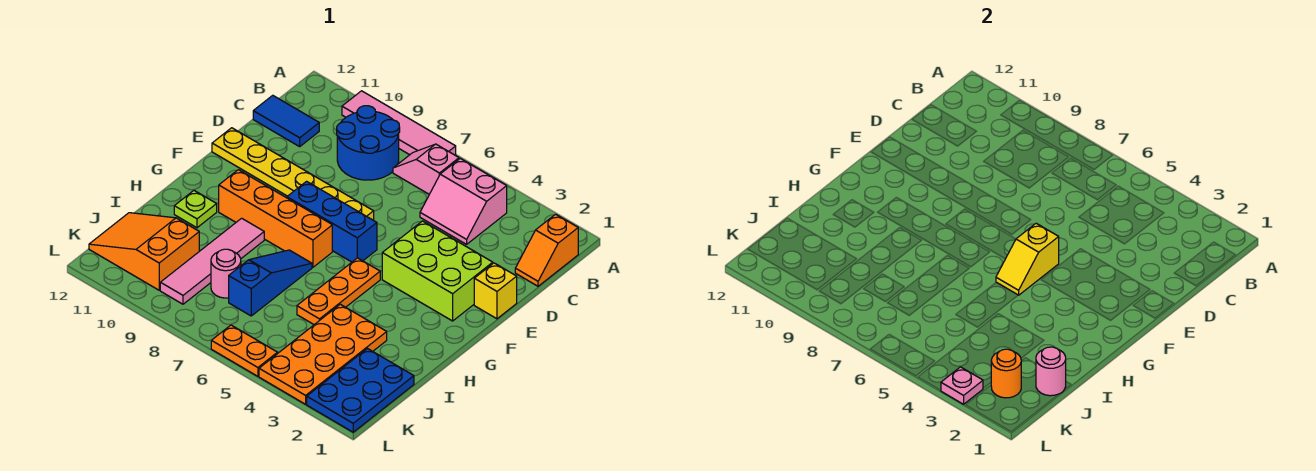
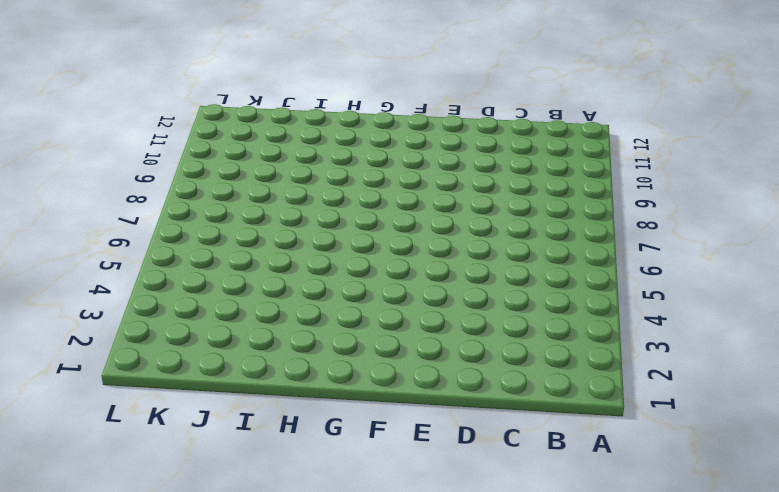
none -> pink tile A7:A10 level 1
none -> orange slope B1:C1 level 1 top B
none -> pink slope B4:C5 level 1 top B

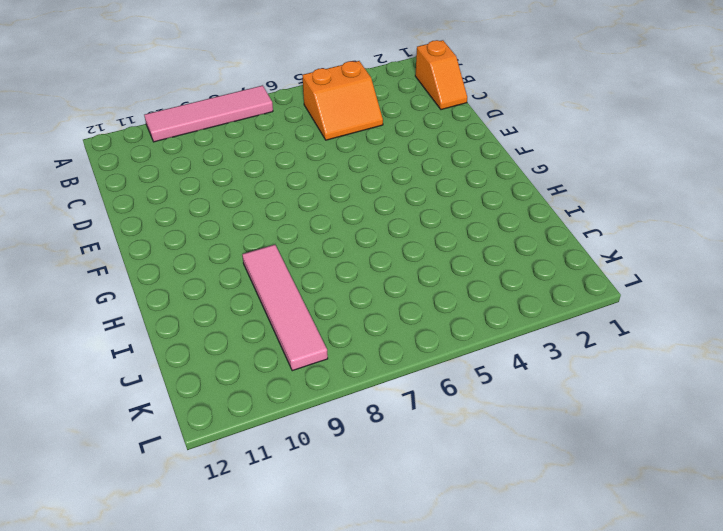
orange slope B4:C5 level 1 top B -> pink slope B4:C5 level 1 top B
none -> pink slope B6:B7 level 1 top 6
none -> blue round brick B8:C9 level 1
none -> blue tile C11:C12 level 1

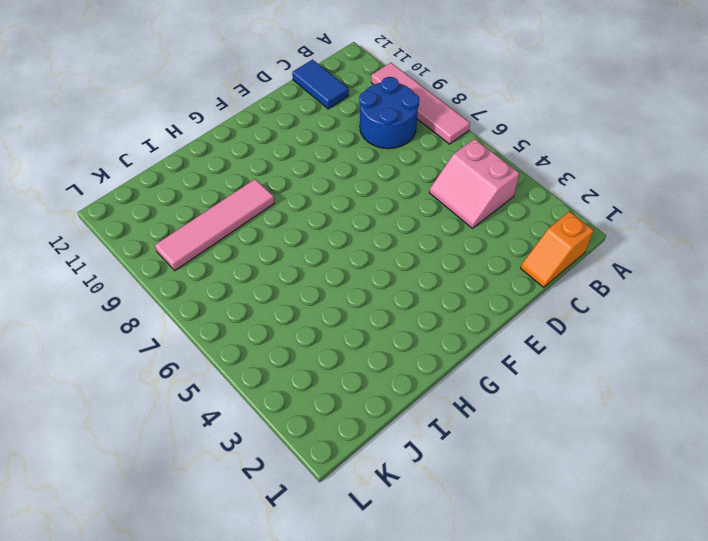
none -> pink slope B6:B7 level 1 top 6
none -> yellow brick E1 level 1
none -> lime brick E2:F4 level 1

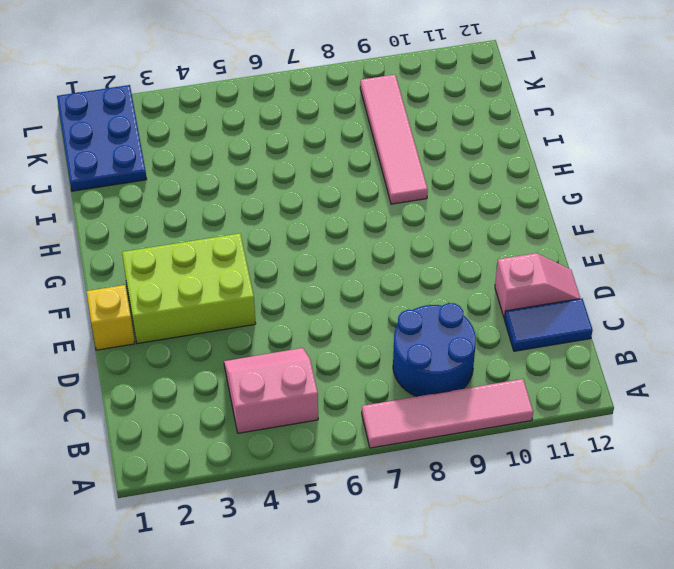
pink slope D11:D12 level 1 top 11 -> pink slope B6:B7 level 1 top 6
none -> orange slope B1:C1 level 1 top B
none -> yellow plate E7:E12 level 1
none -> blue brick F6:F8 level 1

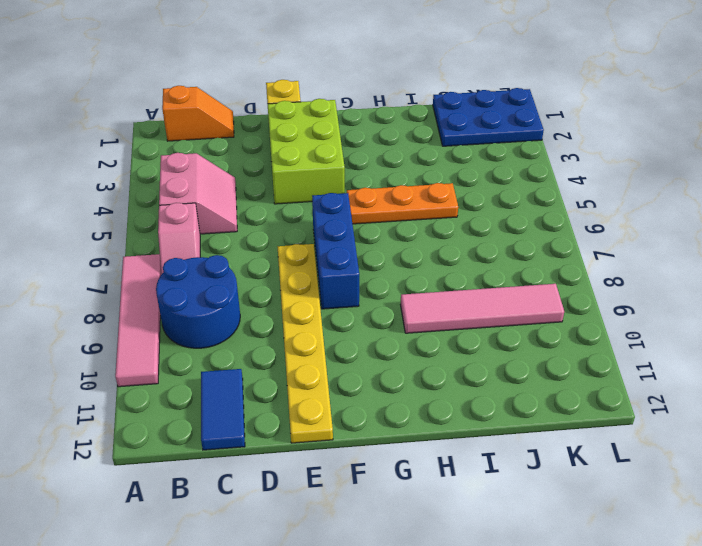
none -> orange brick G7:G10 level 1
none -> blue slope H7:J7 level 1 top J
none -> lime plate H11 level 1

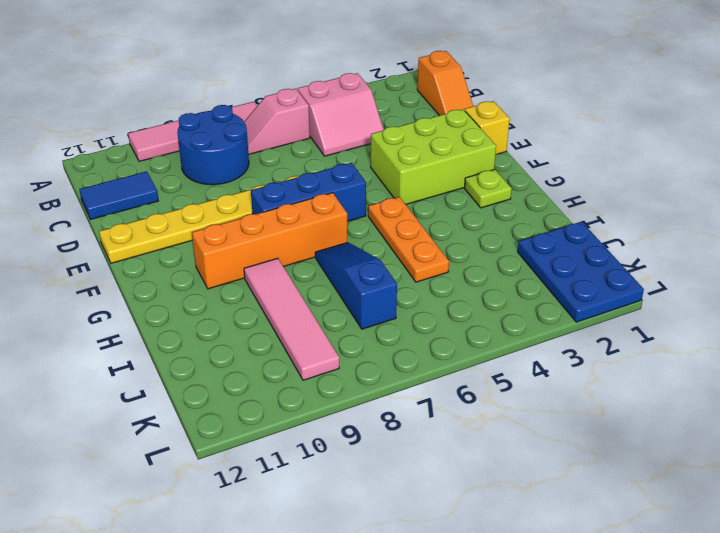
lime plate G2 level 1 -> lime plate H11 level 1
none -> orange plate I3:L4 level 1
none -> pink round brick J8 level 1
none -> orange slope J10:K12 level 1 top 10

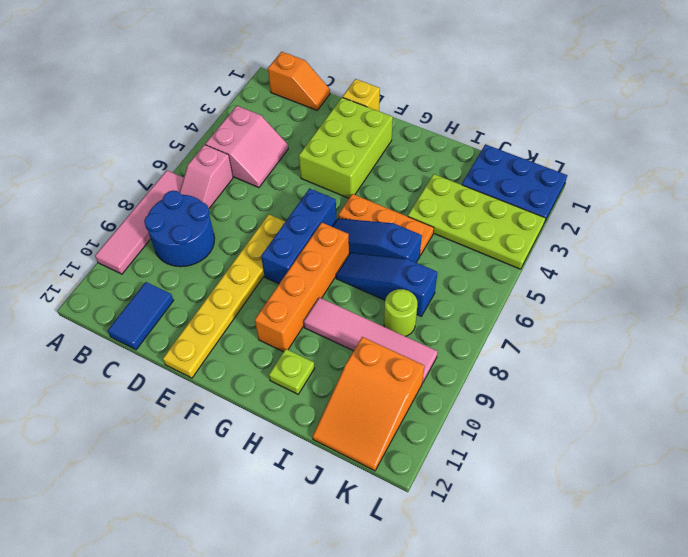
blue slope G6:I6 level 1 top I -> none
lime plate I3:L4 level 1 -> orange plate I3:L4 level 1
lime round brick J8 level 1 -> pink round brick J8 level 1
none -> orange plate L5:L6 level 1
none -> yellow slope F5:G5 level 2 top F
none -> pink round brick J1 level 2

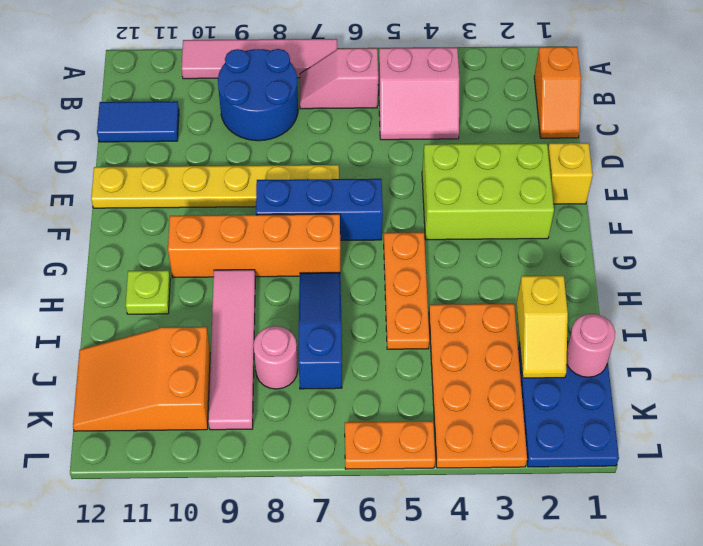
yellow slope I2:J2 level 2 top I -> yellow slope F5:G5 level 2 top F
none -> orange round brick K2 level 2
none -> pink plate L3 level 2

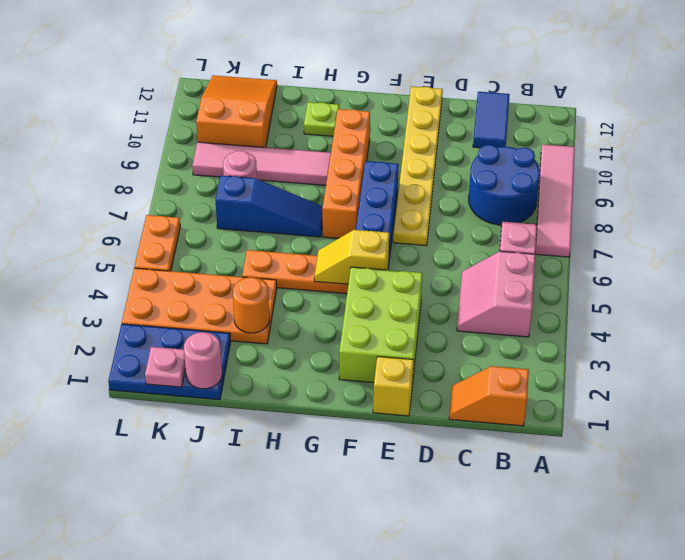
orange round brick I3 level 2 -> orange round brick K2 level 2
pink plate K1 level 2 -> pink plate L3 level 2

